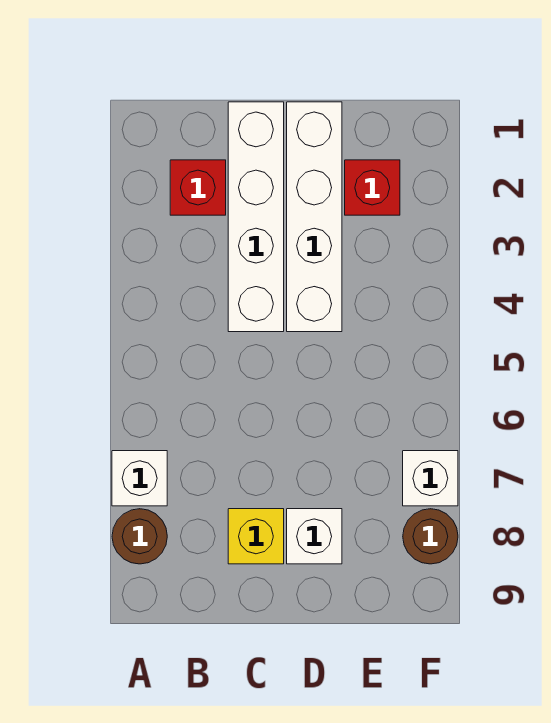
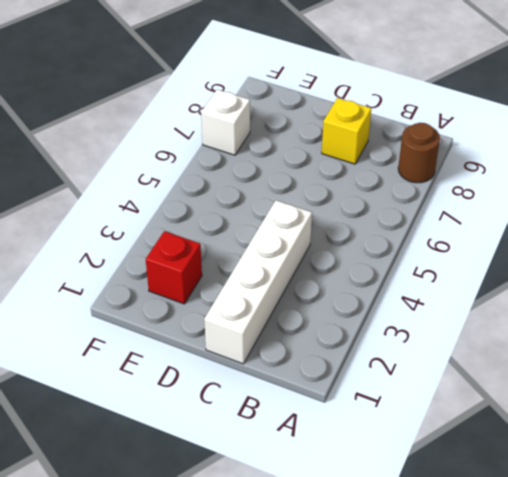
none -> white brick A7 level 1
none -> red brick B2 level 1

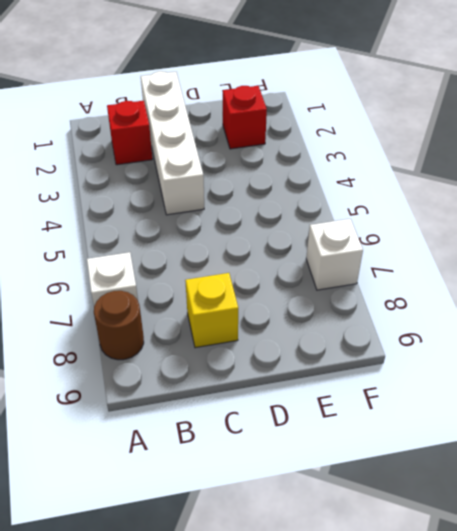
none -> white brick D1:D4 level 1
none -> white brick D8 level 1

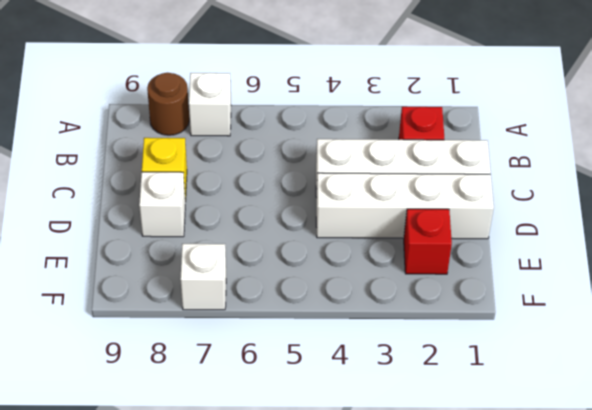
none -> brown round brick F8 level 1

